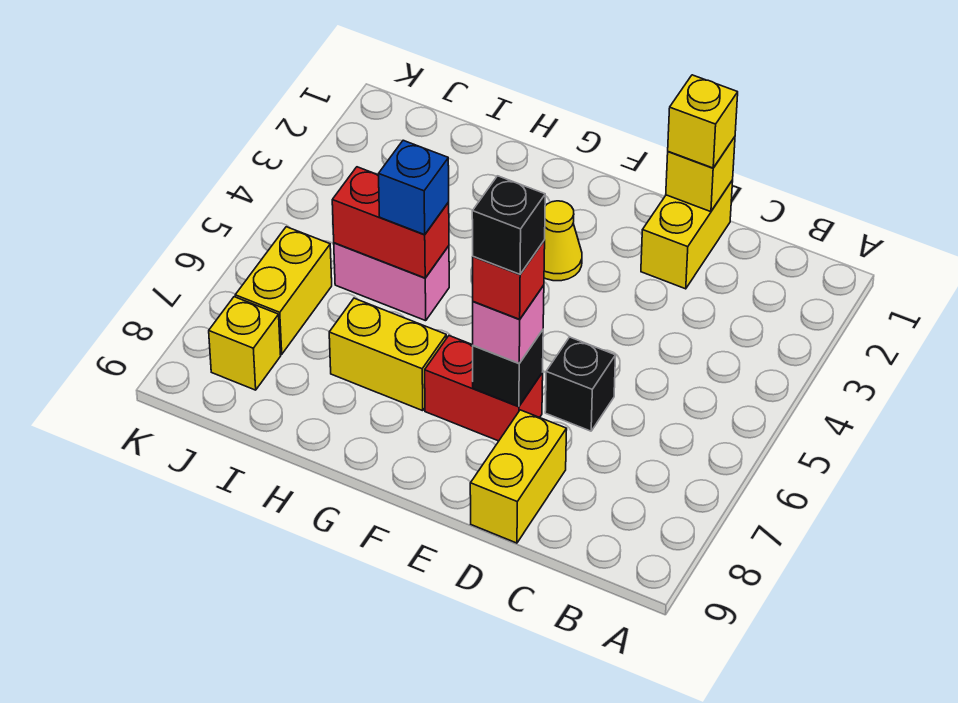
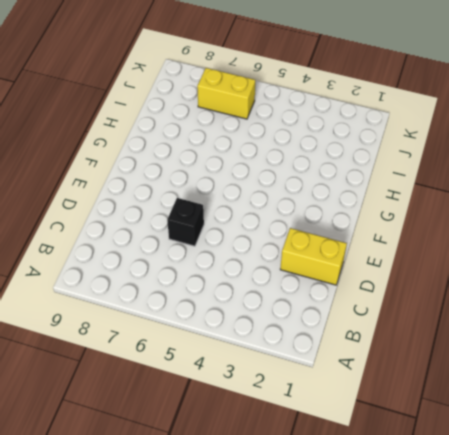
none -> yellow brick D8:D9 level 1
none -> red brick E7:F7 level 1
none -> yellow cone F3 level 1

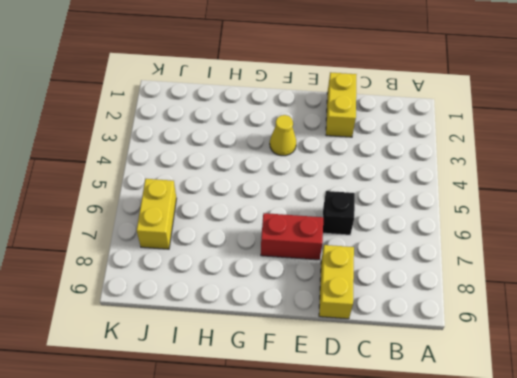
none -> yellow brick G7:H7 level 1
none -> pink brick H5:I5 level 1
none -> yellow brick J8 level 1

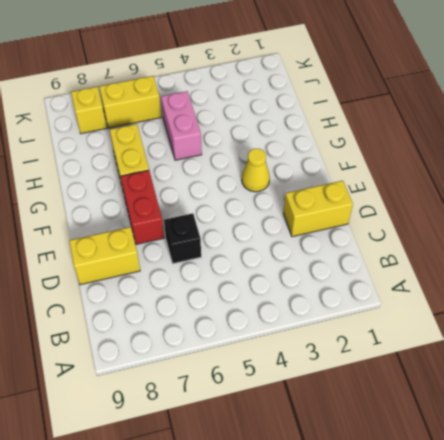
none -> yellow brick D1 level 2
none -> black brick E7 level 2
none -> red brick H5:I5 level 2

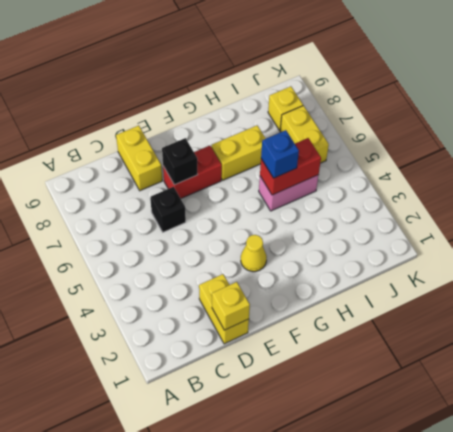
none -> yellow brick D1 level 3
none -> pink brick E7 level 3
none -> red brick E7 level 4

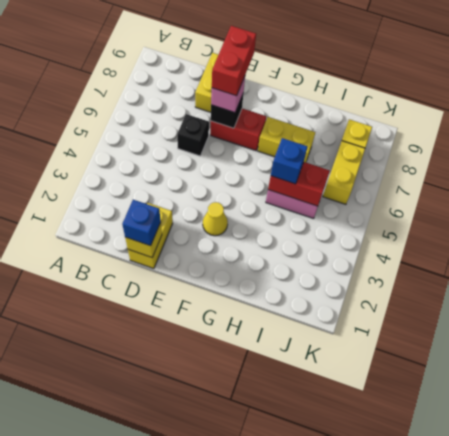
blue brick D1 level 3 -> yellow brick D1 level 3
red brick E7:E8 level 4 -> red brick E7 level 4
none -> black brick E7 level 5

